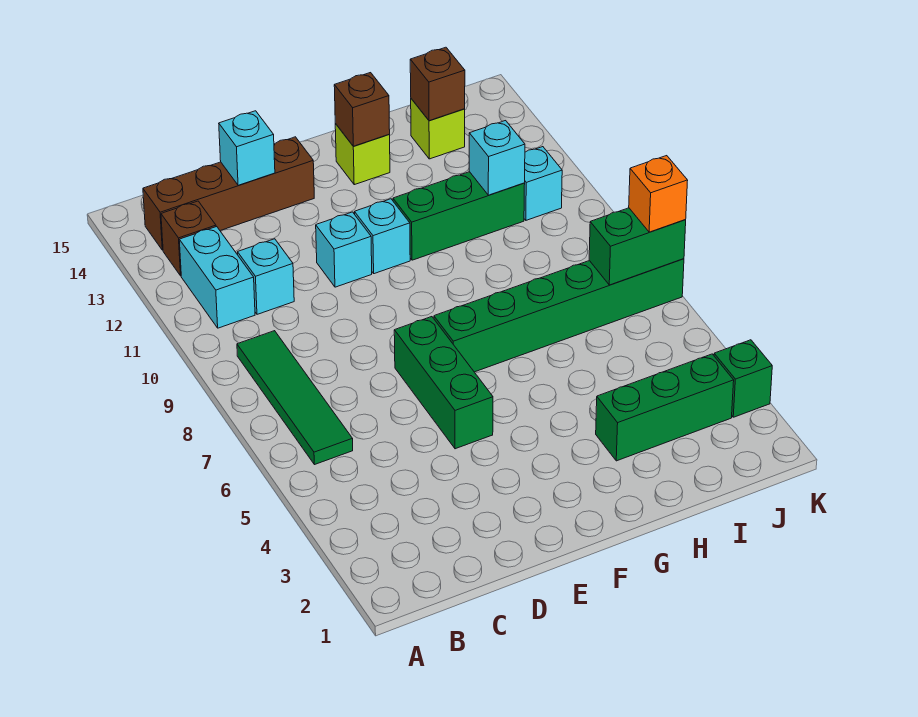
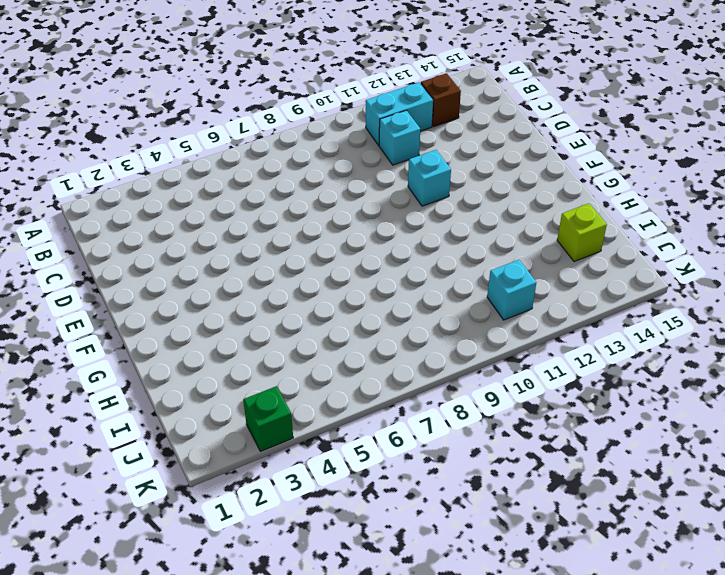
none -> green tile B6:B9 level 1
none -> brown brick B14:E14 level 1
none -> green brick E5:E7 level 1

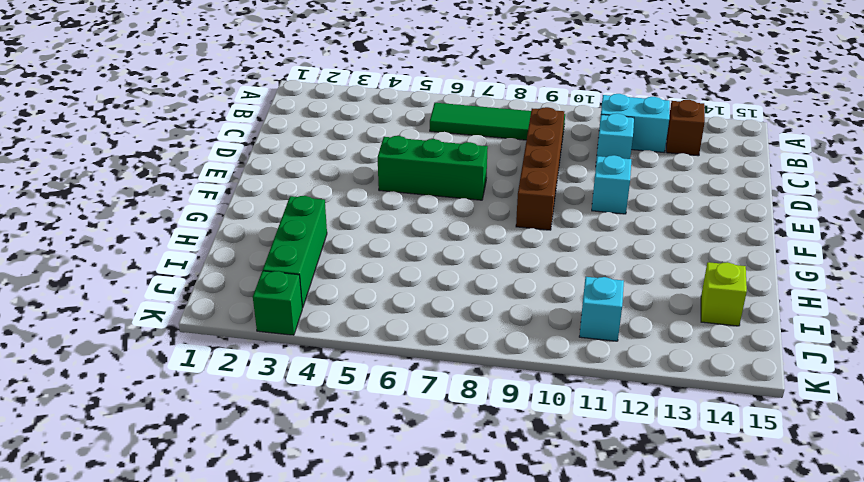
brown brick C9:F9 level 1 -> brown brick B14:E14 level 1
none -> green brick F7:K7 level 1
none -> cyan brick F11 level 1
none -> green brick G11:I11 level 1

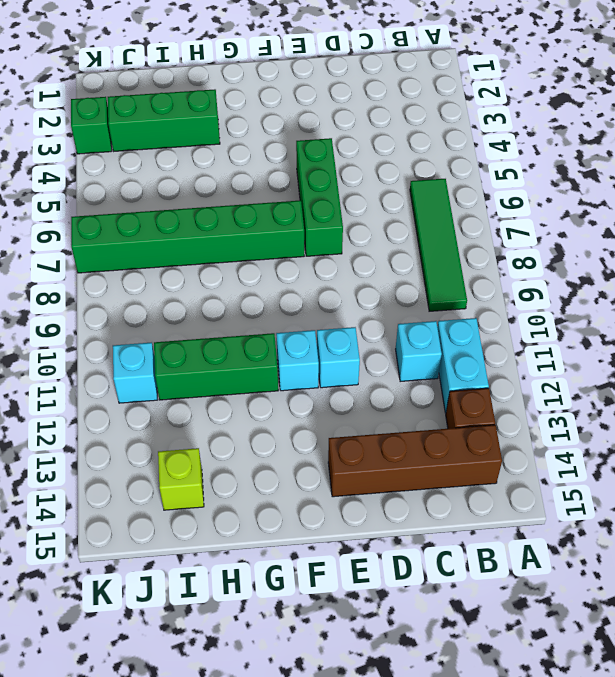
none -> lime brick G14 level 1
none -> cyan brick D14 level 2
none -> brown brick G14 level 2

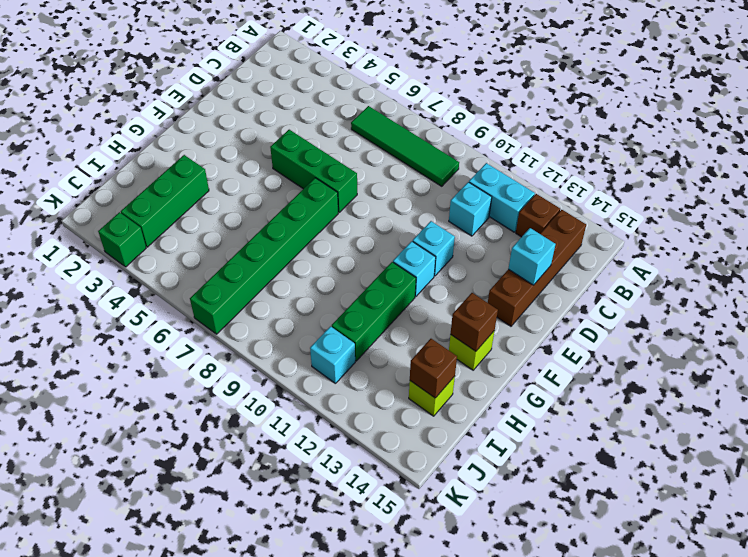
none -> cyan brick I11 level 2
none -> green brick J7:K7 level 2
none -> orange brick K7 level 3

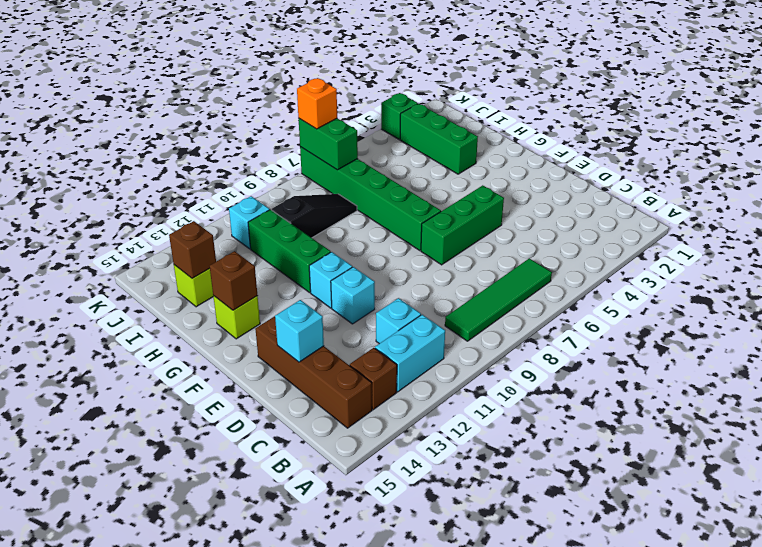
black slope I8:I10 level 1 top 10 -> none
none -> cyan brick I11 level 2

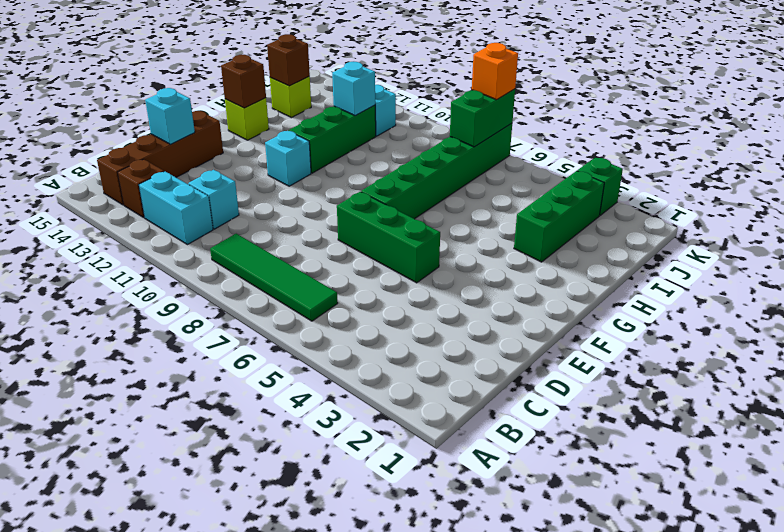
none -> cyan brick E11 level 1

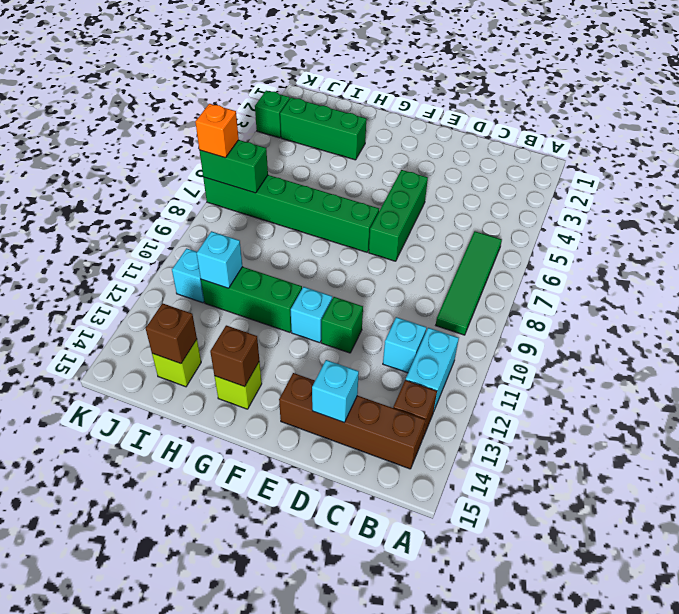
green brick E11 level 1 -> cyan brick E11 level 1

